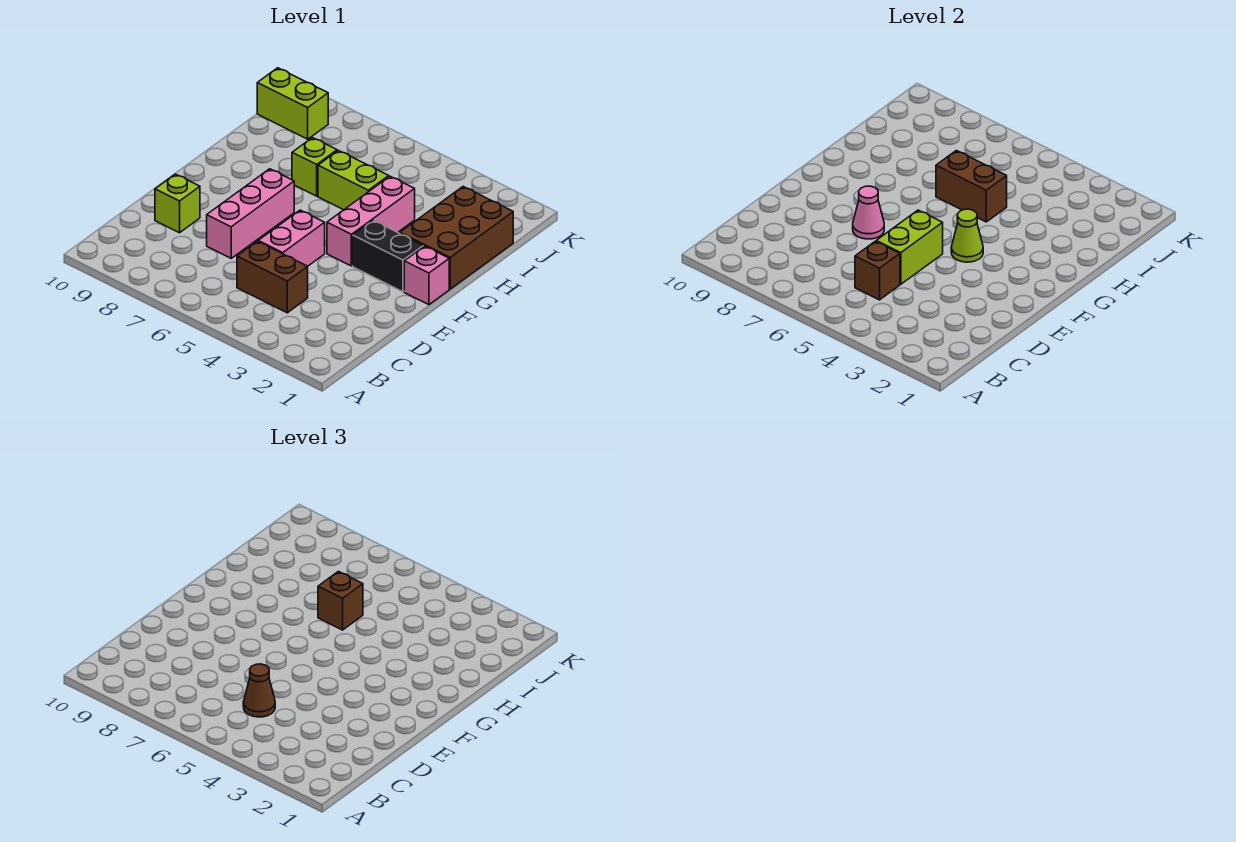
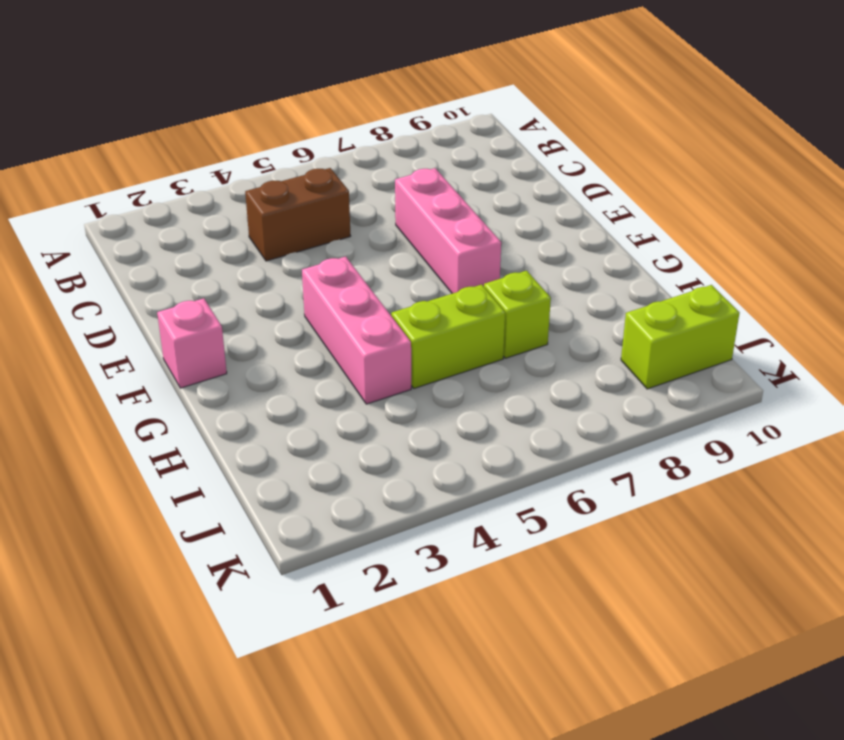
none -> pink brick D5:E5 level 1
none -> lime brick D9 level 1
none -> black brick F2:F3 level 1

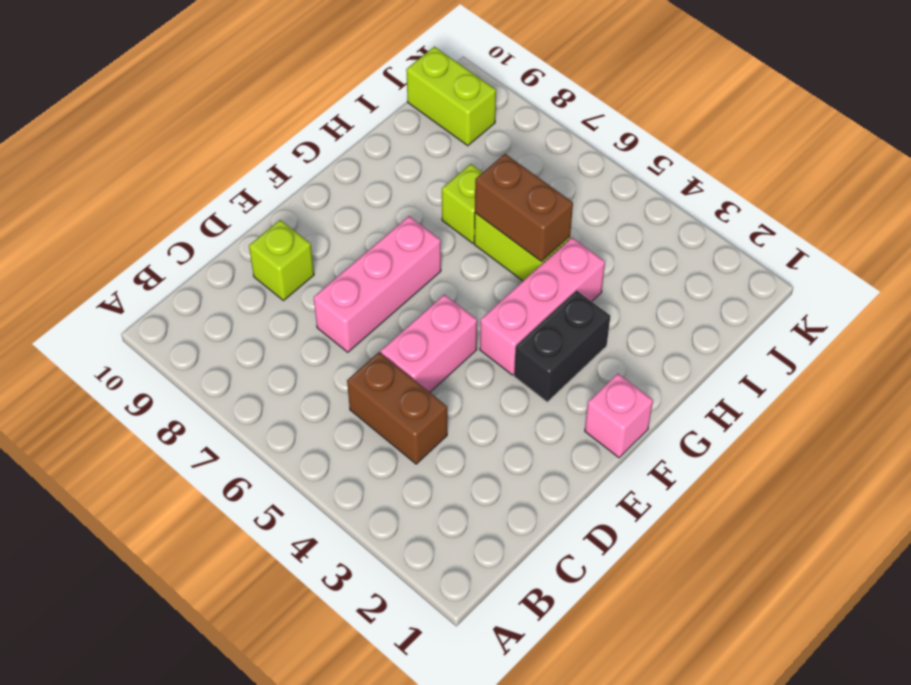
black brick F3:G3 level 1 -> black brick F2:F3 level 1
none -> brown brick G1:I2 level 1
none -> brown brick C5 level 2
none -> lime brick D5:E5 level 2

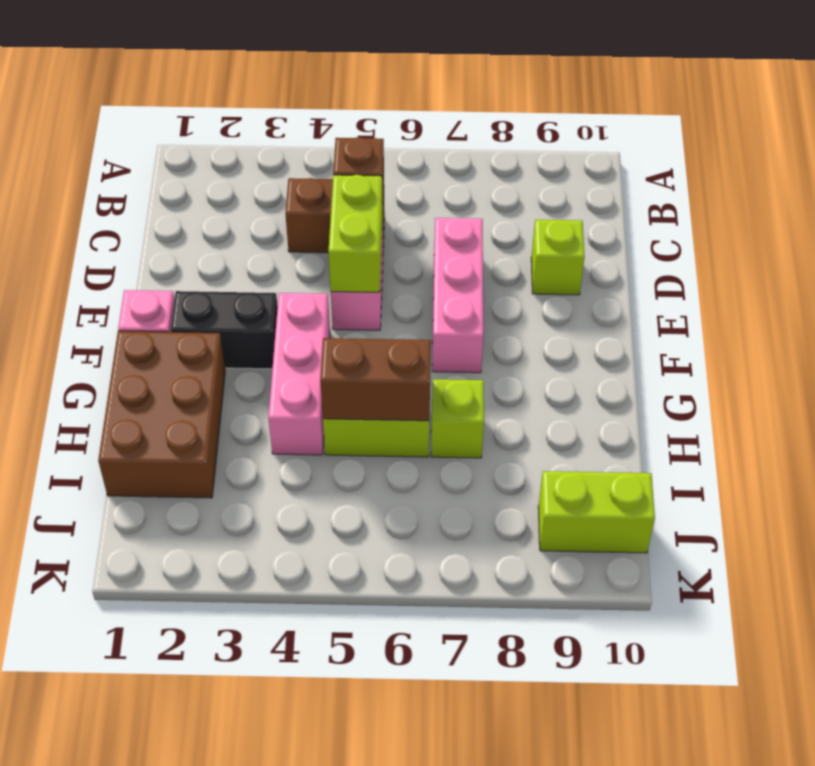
none -> pink cone E7 level 2
none -> lime cone F4 level 2
none -> brown cone C5 level 3

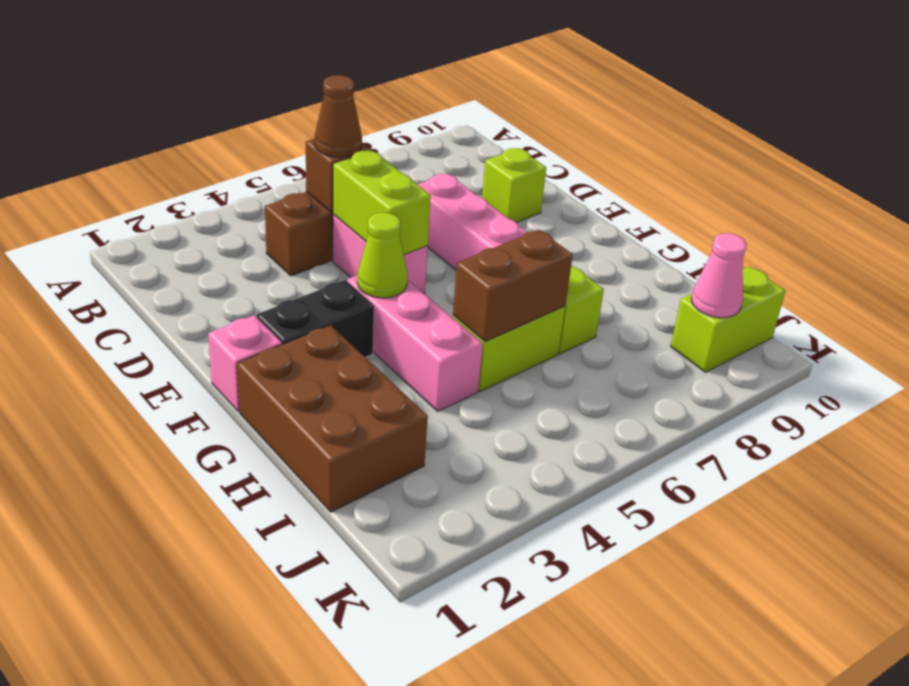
pink cone J9 level 2 -> pink cone E7 level 2
none -> brown brick H6 level 3

